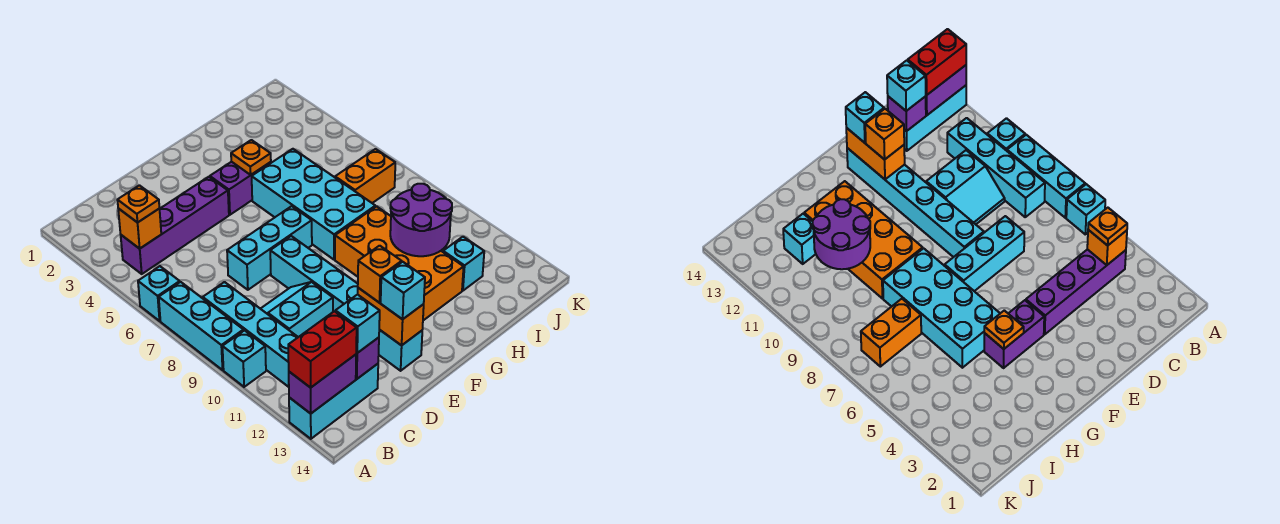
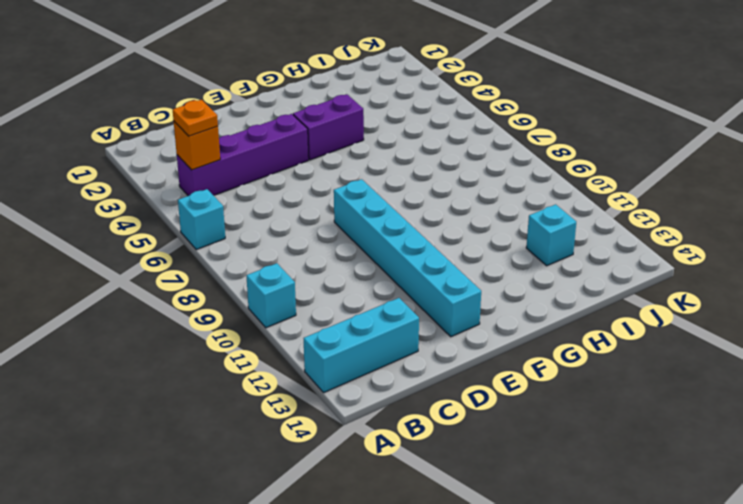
none -> cyan brick A7:A9 level 1
none -> cyan brick B8:B11 level 1
none -> cyan slope C9:D10 level 1 top 10

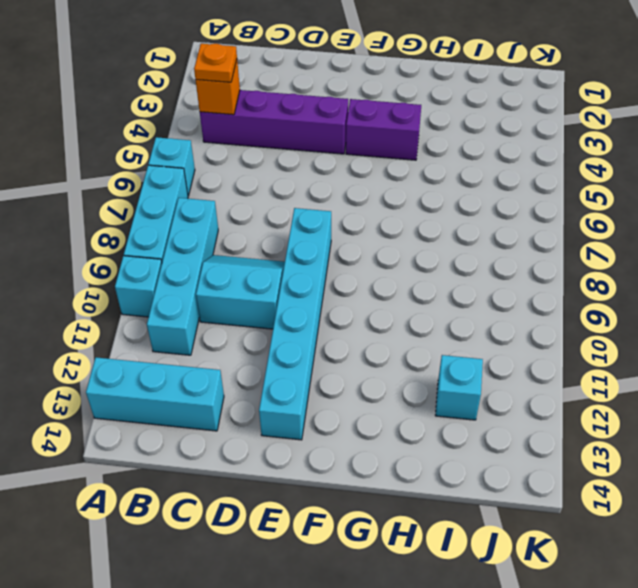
none -> cyan brick D7:F7 level 1
none -> cyan brick G5:H8 level 1
none -> orange brick G9:H12 level 1

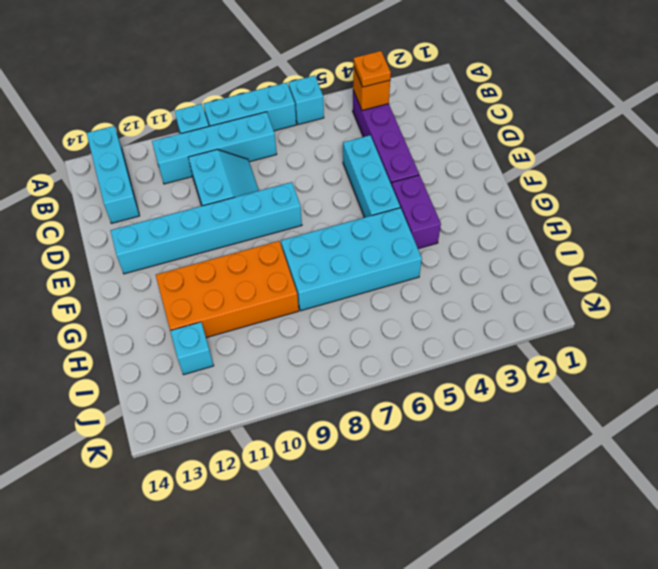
cyan brick D5:F5 level 1 -> cyan brick D7:F7 level 1
none -> orange brick I7:J7 level 1
none -> purple brick A13:B13 level 2
none -> purple brick C13 level 2

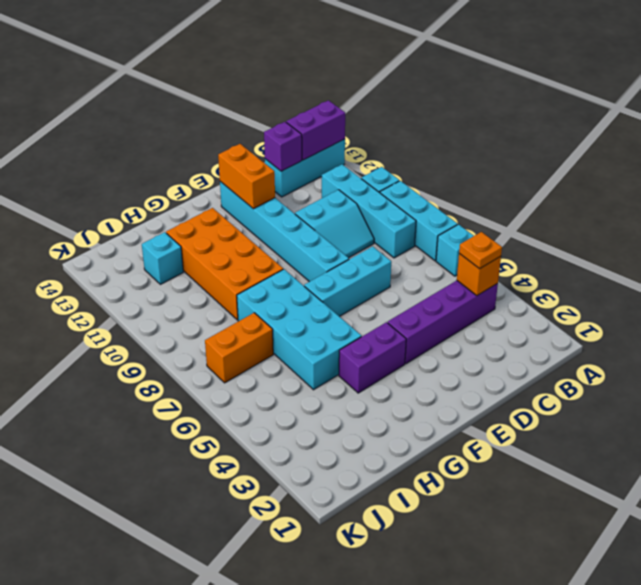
none -> orange plate G4 level 2
none -> purple round brick H10:I11 level 2
none -> red brick A13:B13 level 3

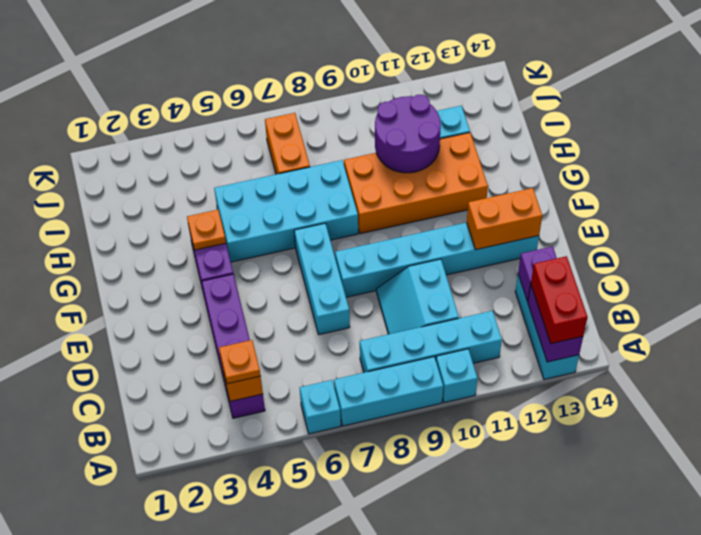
none -> cyan brick C13 level 3
none -> orange brick E12 level 3
none -> cyan brick E13 level 3

